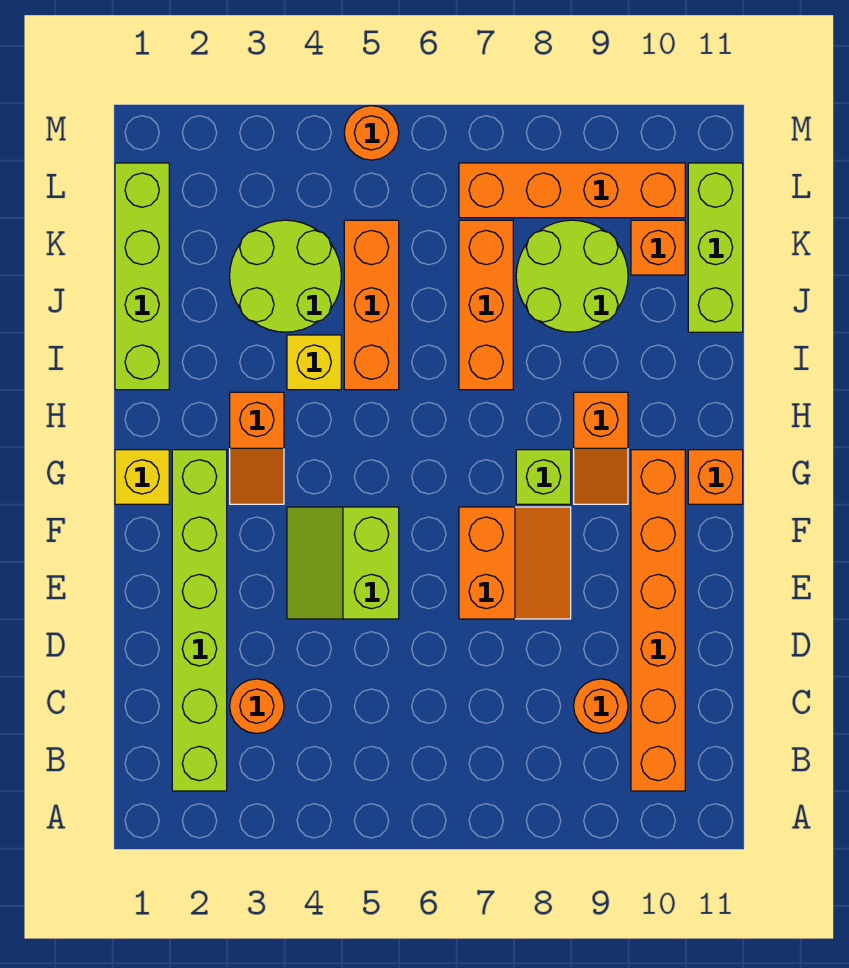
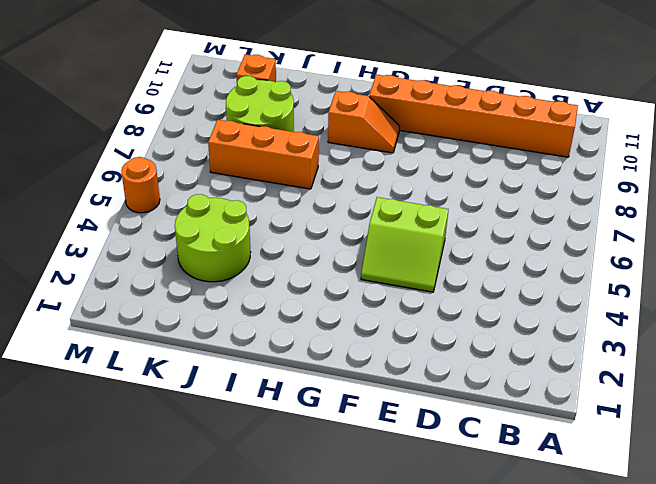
none -> lime brick B2:G2 level 1
none -> orange round brick C3 level 1
none -> orange round brick C9 level 1

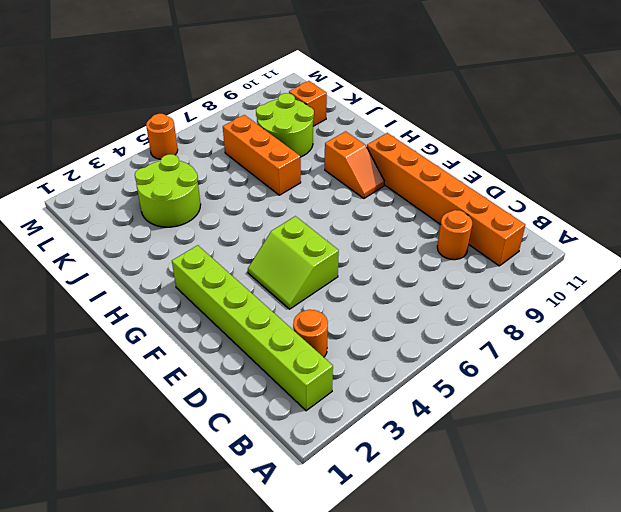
none -> orange slope E7:F8 level 1 top 7
none -> yellow brick G1 level 1
none -> orange slope G3:H3 level 1 top H

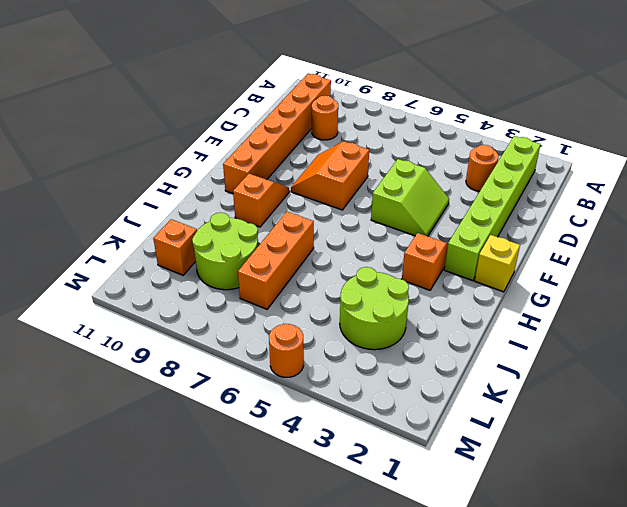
none -> lime brick G8 level 1
none -> orange brick G11 level 1
none -> lime brick I1:L1 level 1

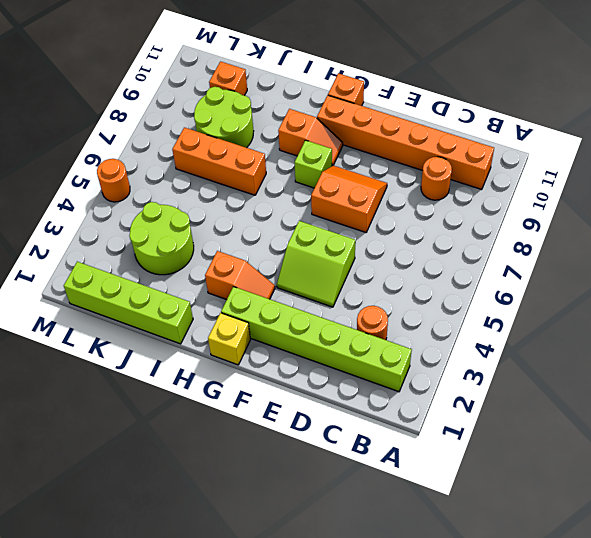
none -> yellow brick I4 level 1
none -> orange brick I5:K5 level 1
none -> lime brick J11:L11 level 1

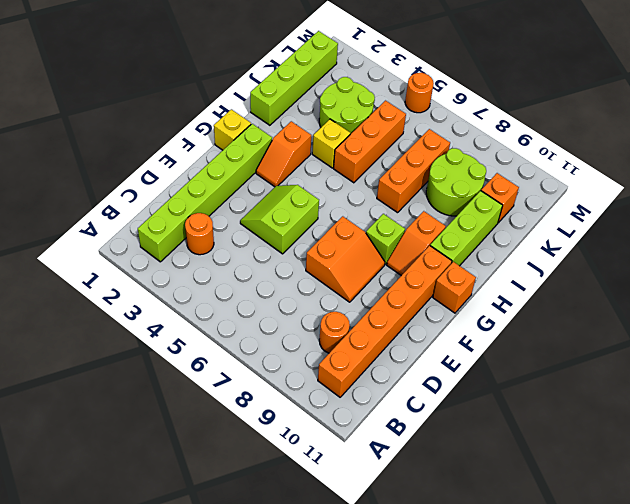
lime brick H10:J10 level 1 -> lime brick J11:L11 level 1
none -> orange brick L7:L10 level 1

